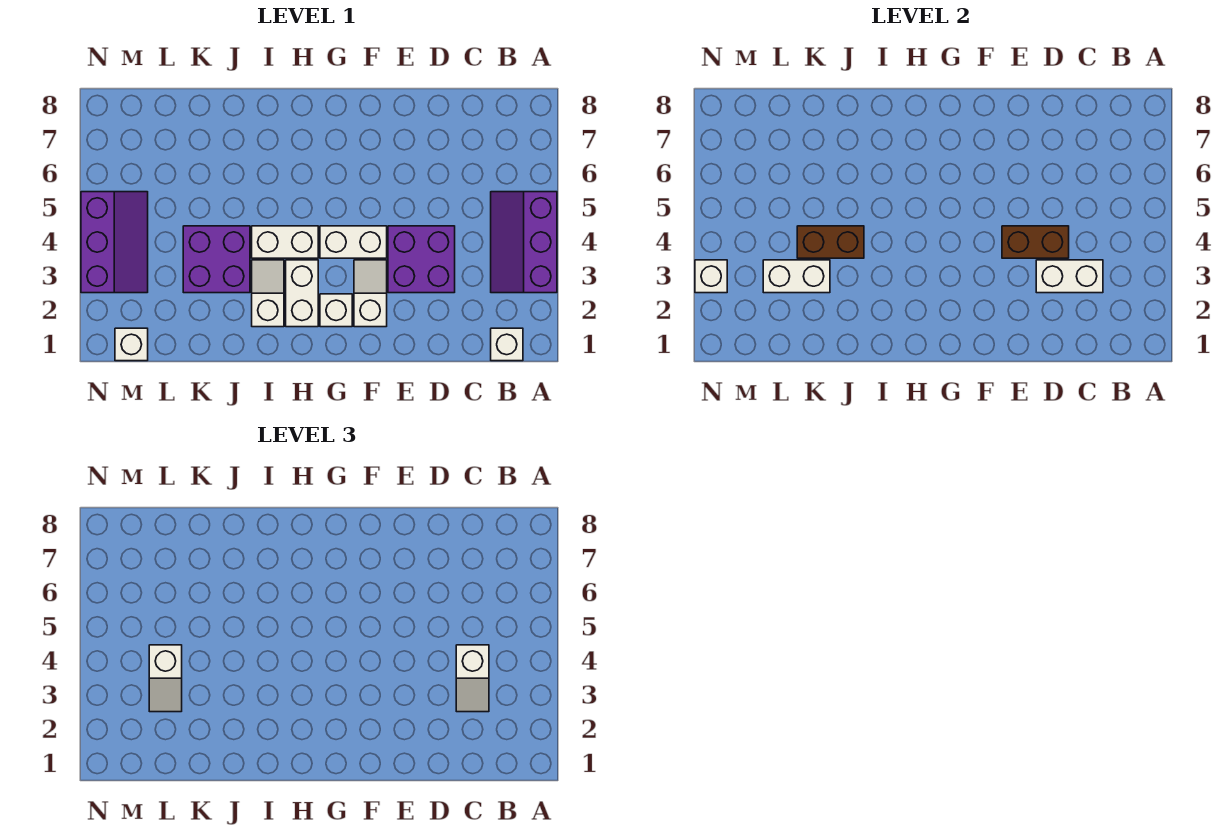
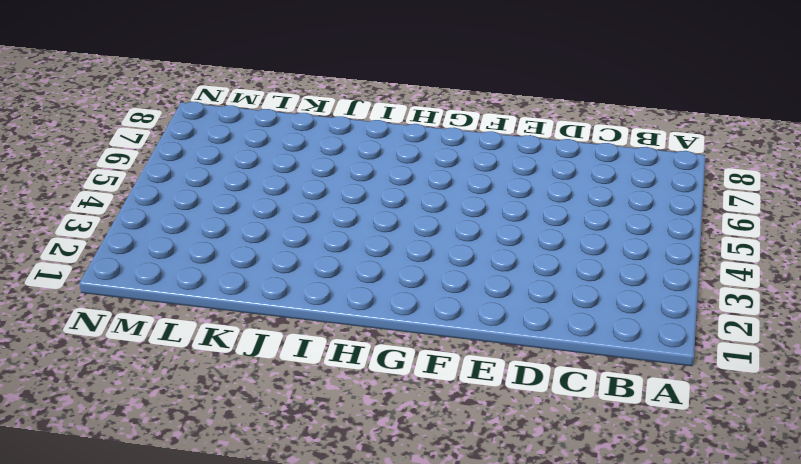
none -> purple slope A3:B5 level 1 top A
none -> white brick B1 level 1
none -> purple brick D3:E4 level 1

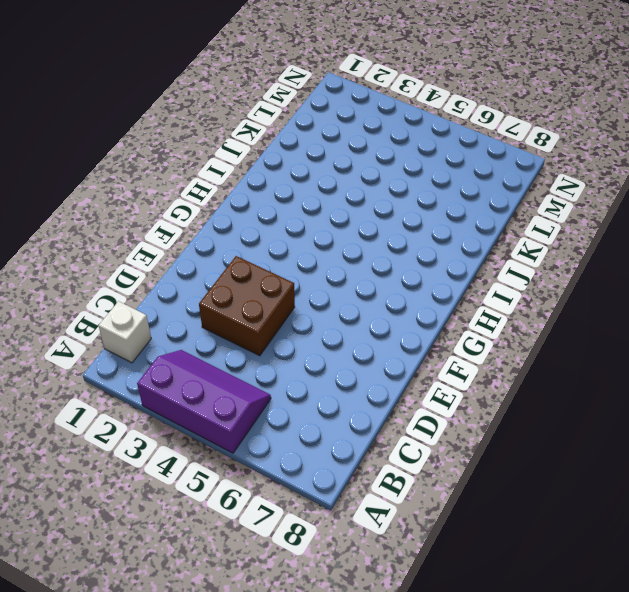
brown brick D3:E4 level 1 -> purple brick D3:E4 level 1
none -> white slope F2:F3 level 1 top 2
none -> white brick F4:G4 level 1
none -> white brick G2 level 1

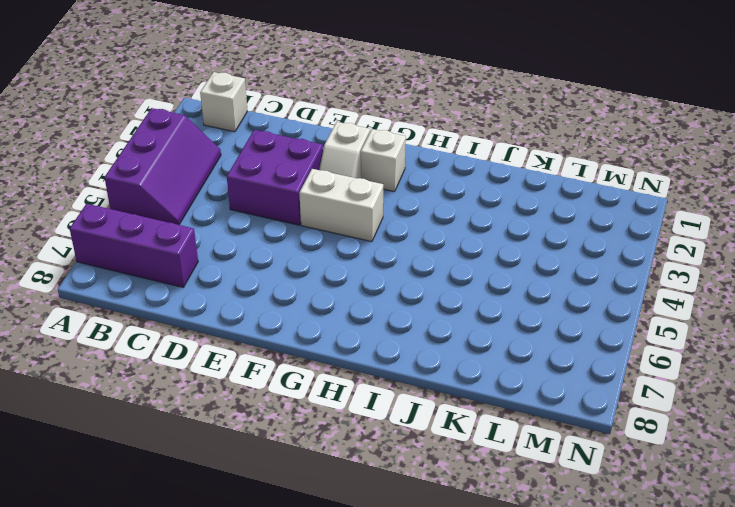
purple brick A7:C7 level 1 -> none
none -> white brick H2:H3 level 1
none -> white brick H4:I4 level 1
none -> white slope I2:I3 level 1 top 2

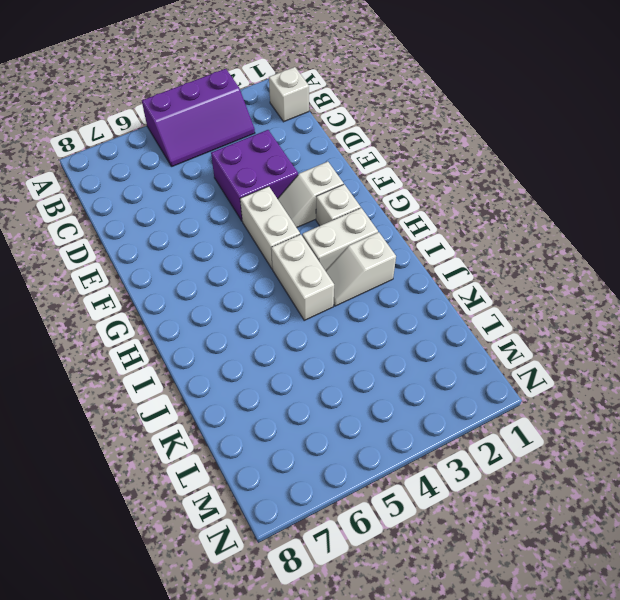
none -> purple brick J3:K4 level 1
none -> white brick M1 level 1
none -> purple slope M3:N5 level 1 top N

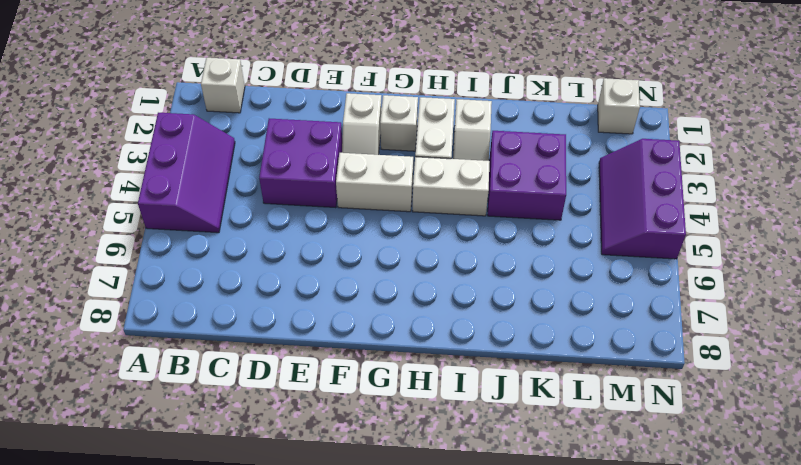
none -> white brick C3:D3 level 2
none -> brown brick D4:E4 level 2
none -> brown brick J4:K4 level 2

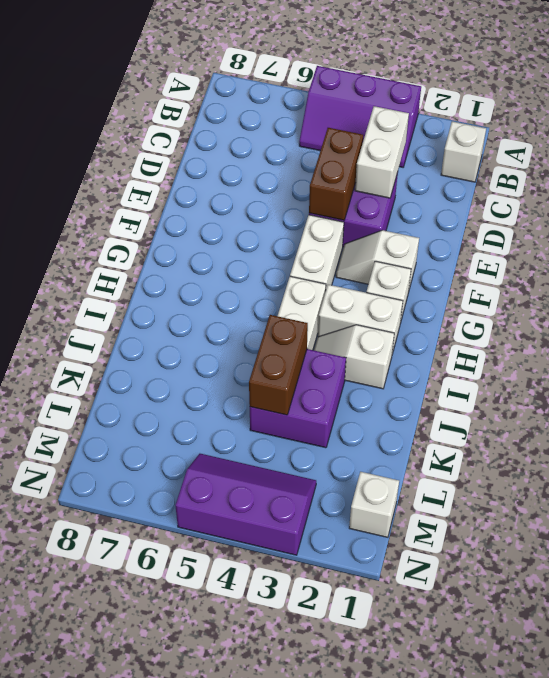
none -> white brick K3:L3 level 2
none -> white brick N3 level 2
none -> white slope C3:C4 level 3 top 4

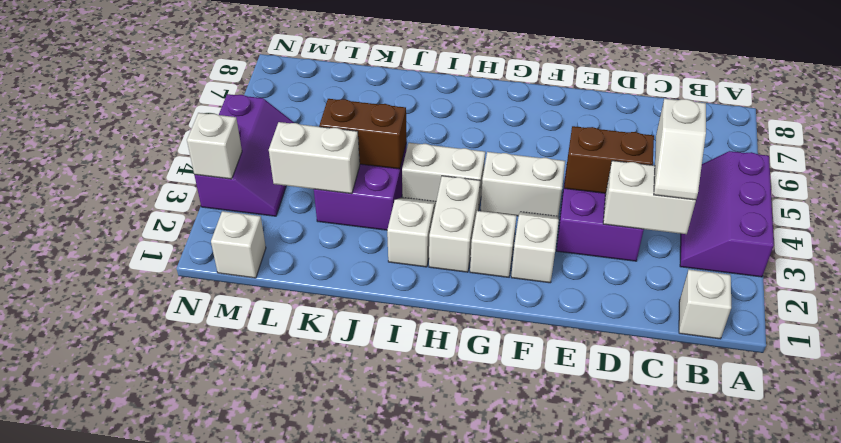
none -> white slope L3:L4 level 3 top 4

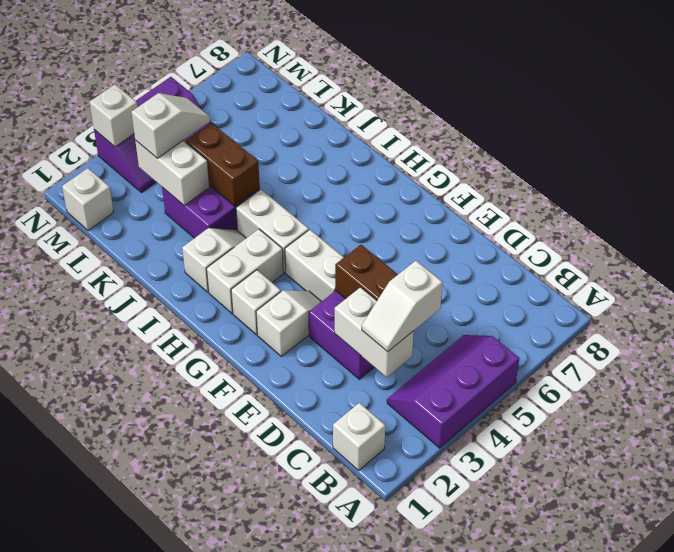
white slope L3:L4 level 3 top 3 -> white slope L3:L4 level 3 top 4

